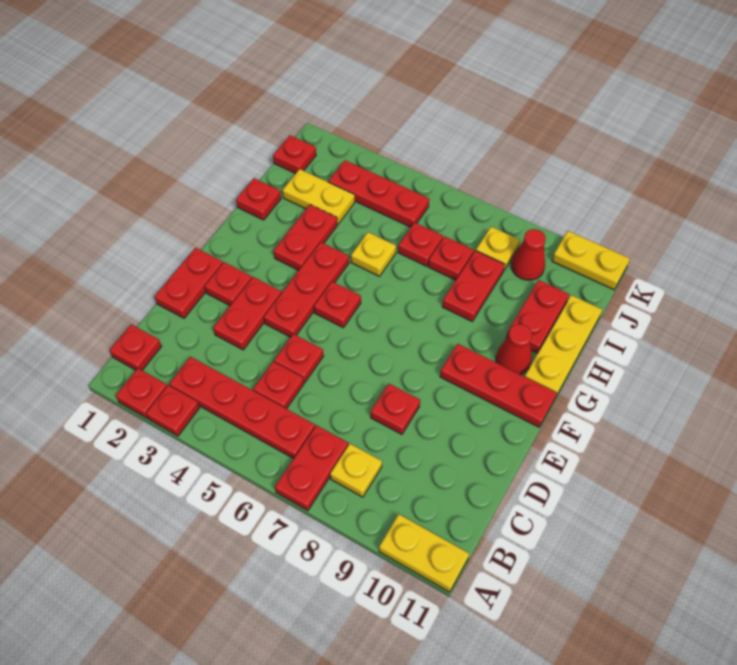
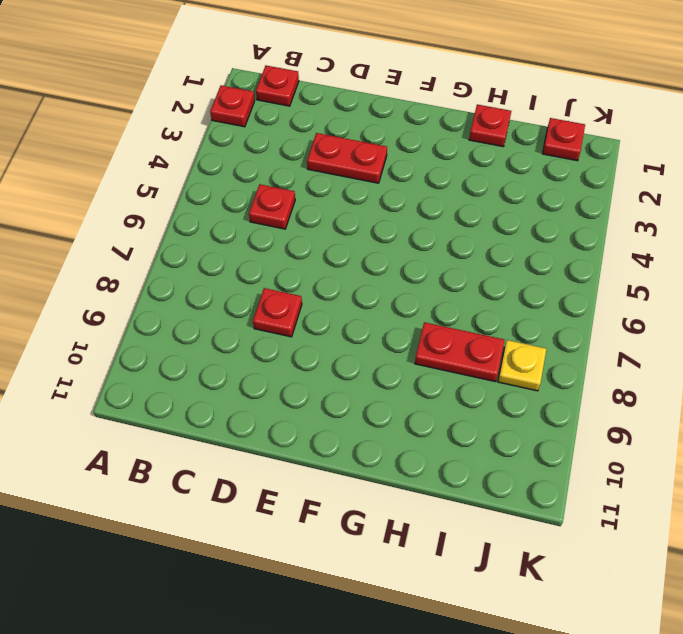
none -> red plate A3 level 1
none -> red plate A7:B7 level 1
none -> yellow plate A10:A11 level 1
none -> red plate B3:B6 level 1

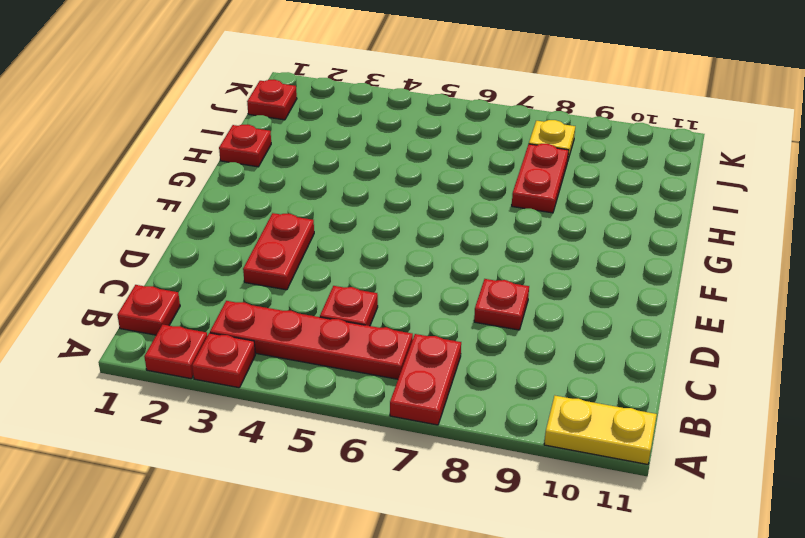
none -> yellow plate B8 level 1
none -> red plate D1:E1 level 1
none -> red plate D5 level 1
none -> red plate E2 level 1

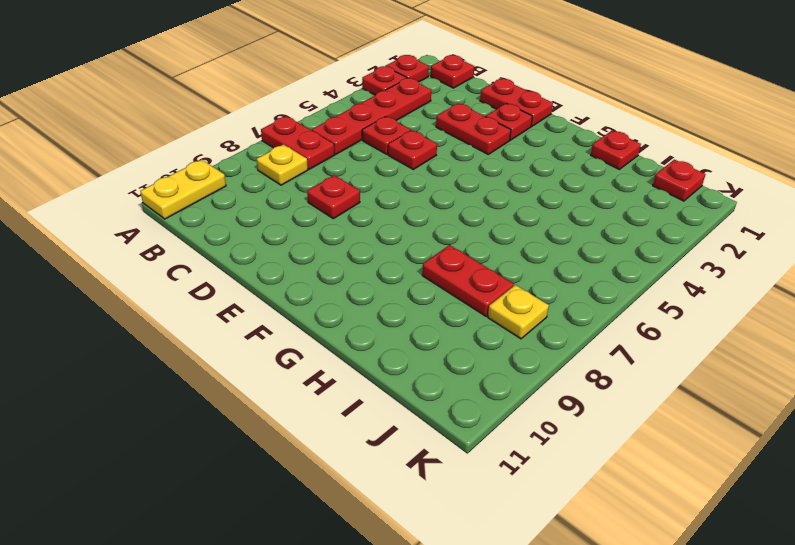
none -> red plate E4:G4 level 1
none -> red plate F5 level 1
none -> red plate F9:F11 level 1
none -> red plate G3:H3 level 1

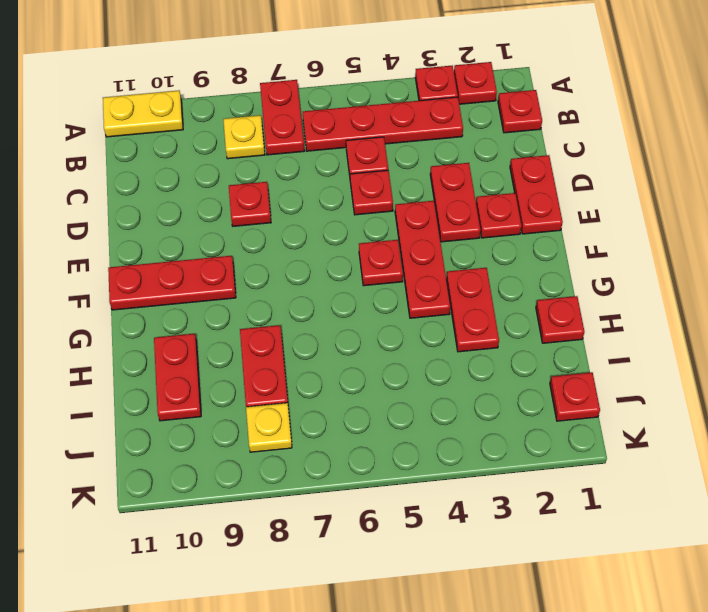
none -> red cone G10 level 1
none -> yellow plate G11:I11 level 1
none -> yellow plate H5 level 1
none -> yellow plate I2:I3 level 1

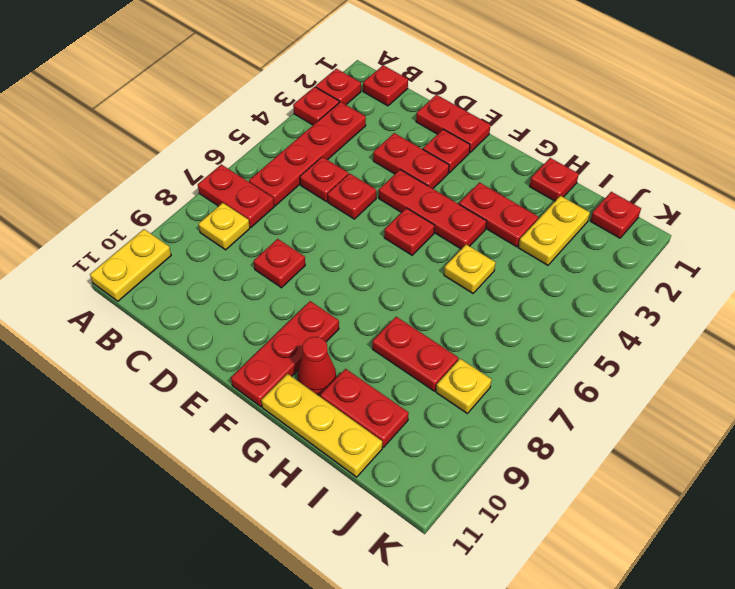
none -> red plate I6 level 1
none -> red plate I7 level 1
none -> red plate J3:J5 level 1
none -> red cone J9 level 1

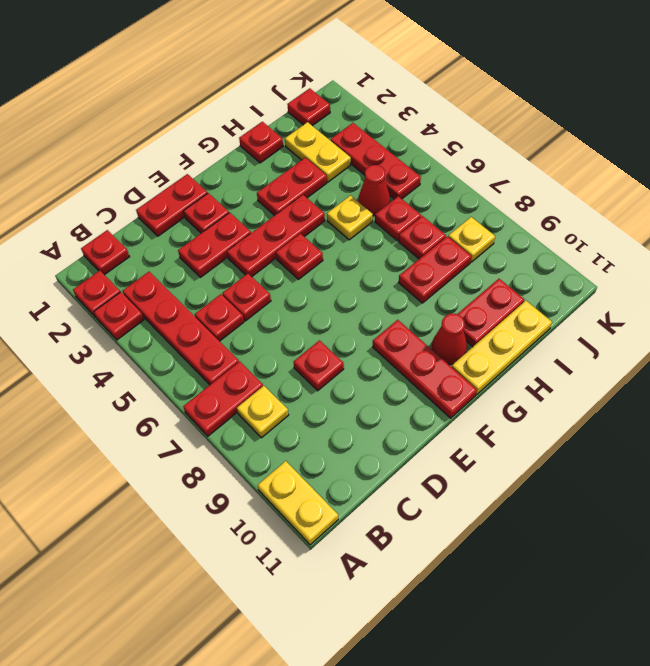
red cone I5 level 1 -> red cone J9 level 1
none -> yellow plate K10:K11 level 1

